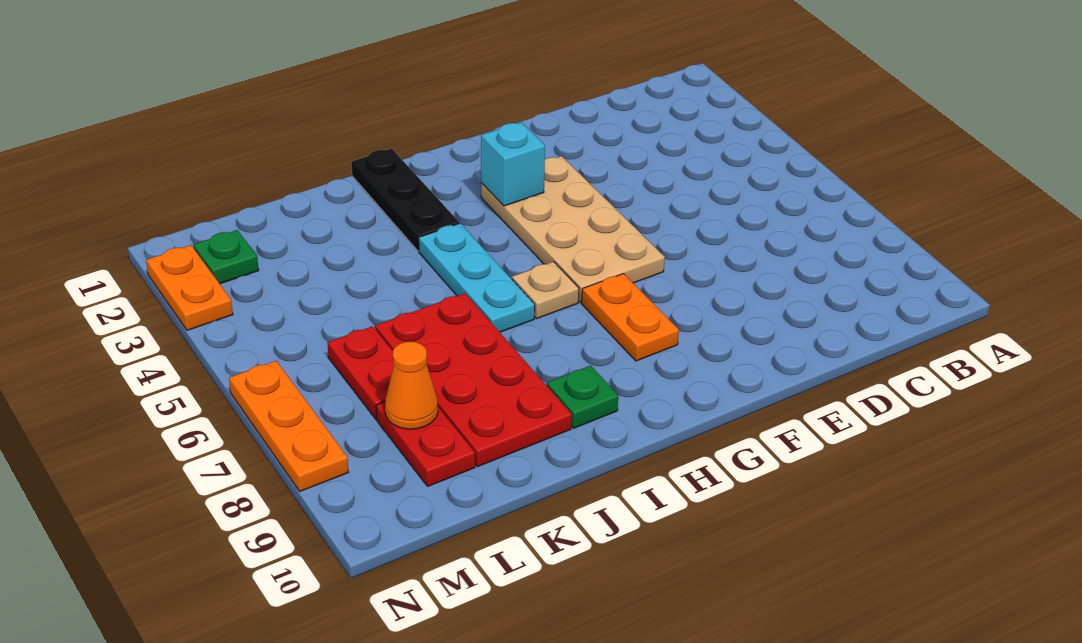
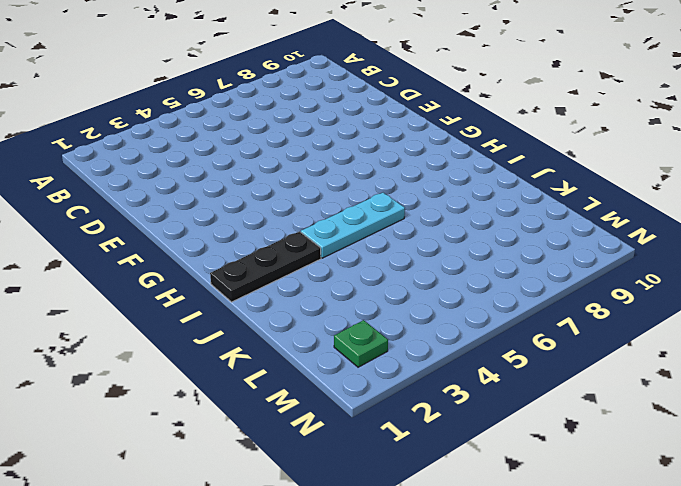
none -> tan plate F3:G6 level 1
none -> orange plate G7:G8 level 1
none -> tan plate H6 level 1

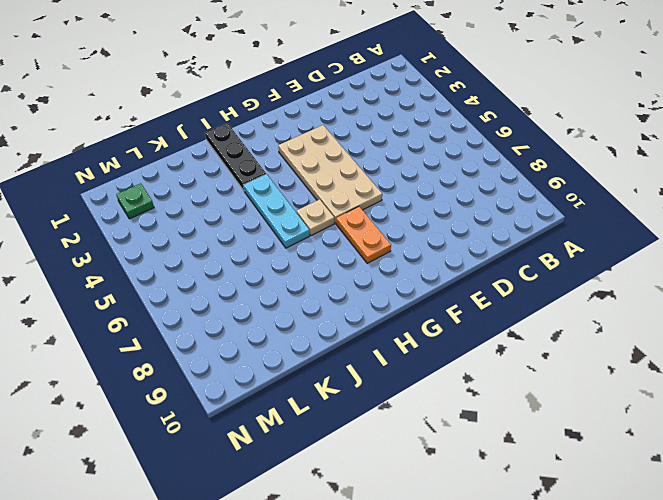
none -> green plate I9 level 1
none -> red plate J6:K9 level 1
none -> red plate L6:L7 level 1

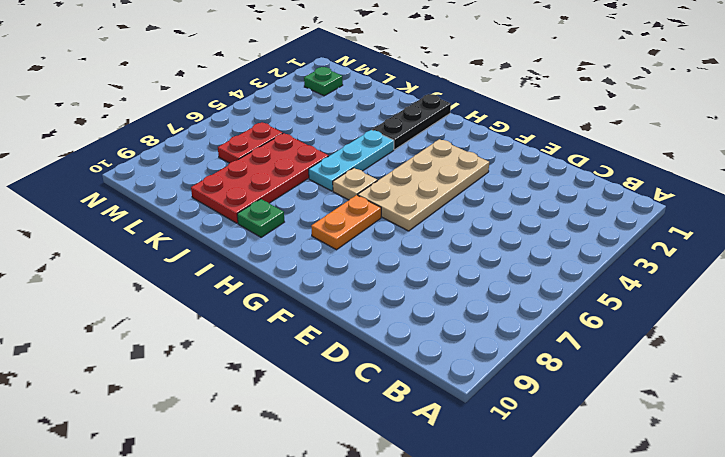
none -> red plate L8:L9 level 1
none -> orange plate N2:N3 level 1
none -> orange plate N6:N8 level 1

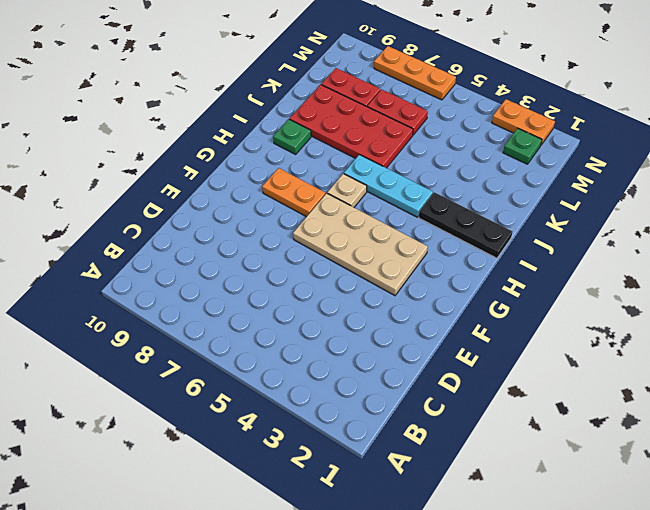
none -> cyan brick G3 level 2
none -> orange cone L8 level 2

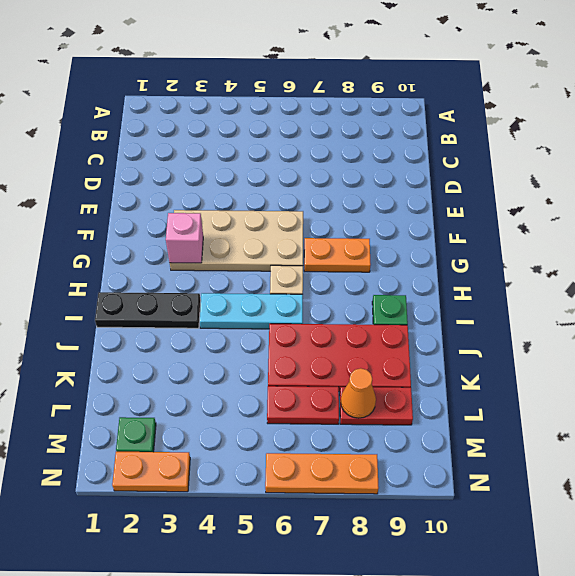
pink brick G3 level 2 -> cyan brick G3 level 2

